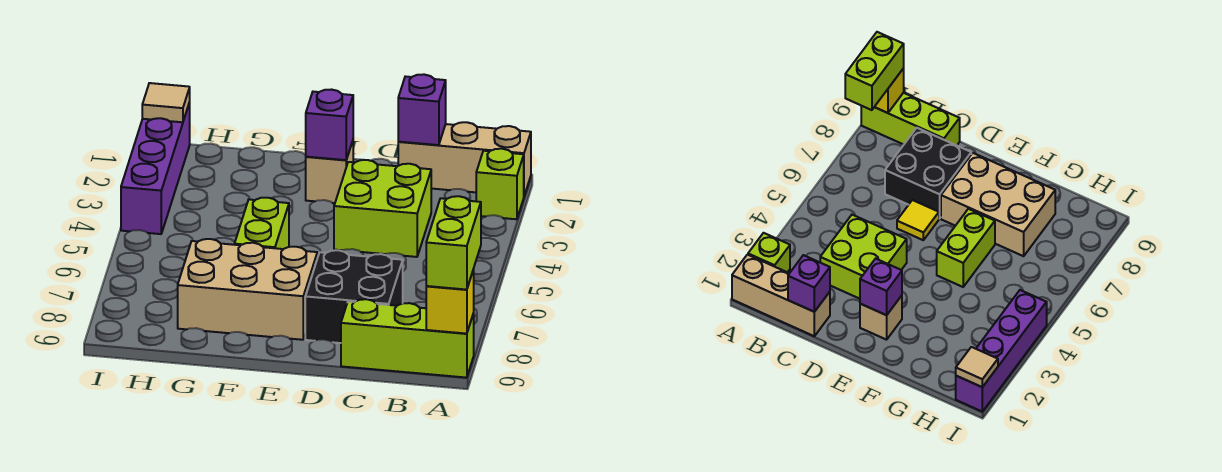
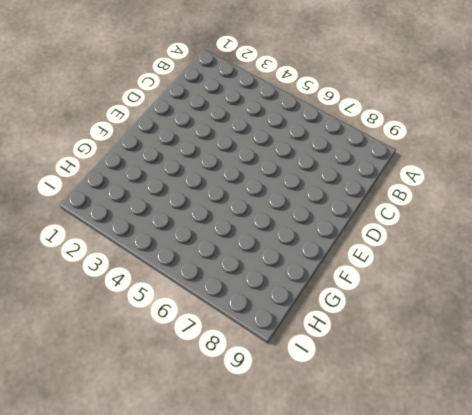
none -> tan brick A1:C1 level 1
none -> lime brick A2 level 1
none -> lime brick A9:C9 level 1

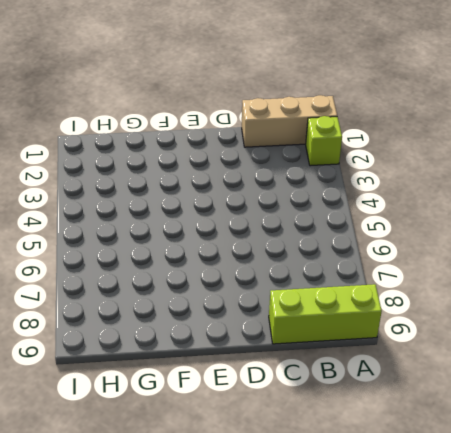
none -> lime brick C3:D4 level 1
none -> black brick C7:D8 level 1
none -> yellow tile D6 level 1

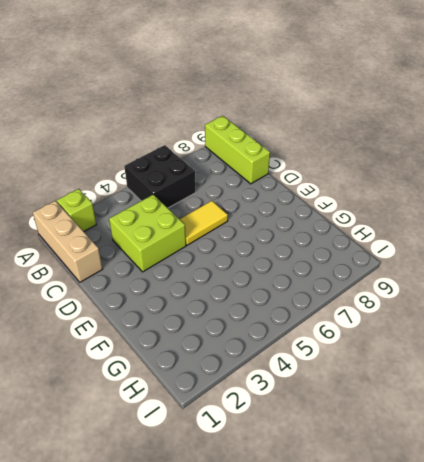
black brick A5:B6 level 1 -> black brick C7:D8 level 1
yellow tile D5:D6 level 1 -> yellow tile D6 level 1
none -> tan brick E2 level 1
none -> tan brick E7:G8 level 1
none -> lime brick F5:F6 level 1

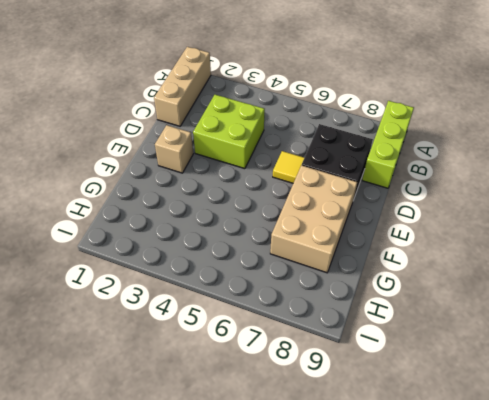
none -> lime brick A2 level 1
none -> lime brick F5:F6 level 1
none -> purple brick I1:I4 level 1

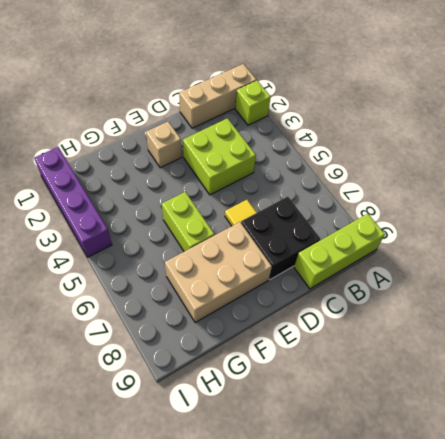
none -> yellow brick A9 level 2
none -> purple brick C1 level 2
none -> purple brick E2 level 2

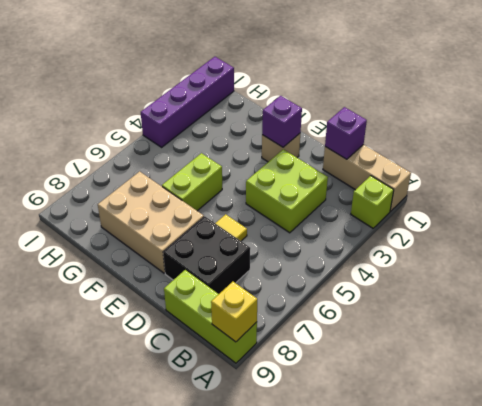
none -> tan tile I1 level 2
none -> lime brick A8:A9 level 3

